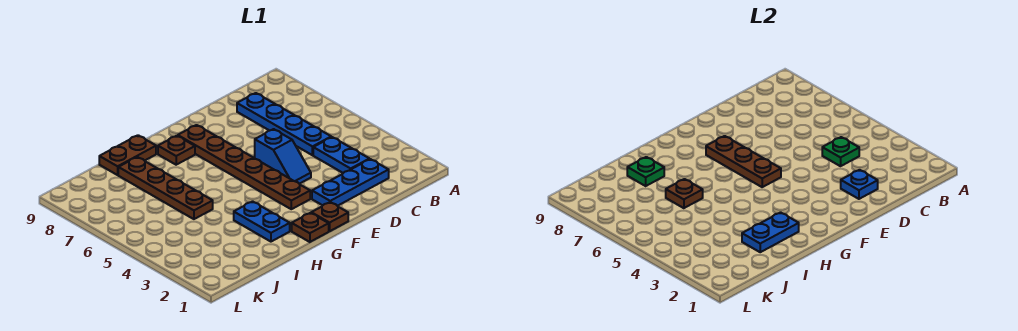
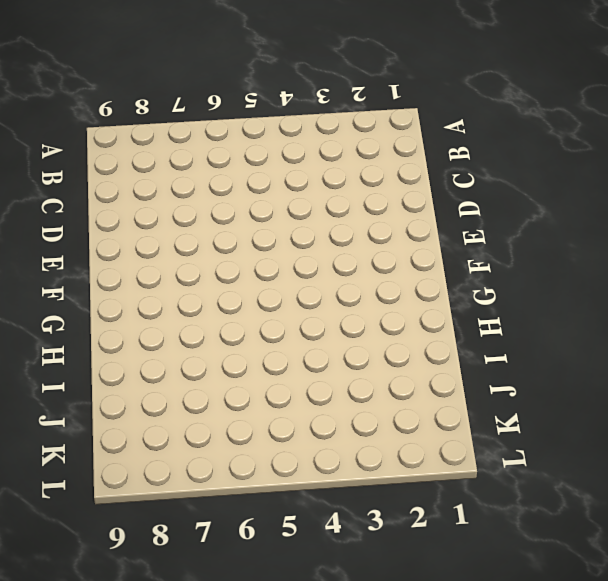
none -> blue plate C2:E2 level 1
none -> blue plate C3:C4 level 1
none -> blue plate C5:C8 level 1

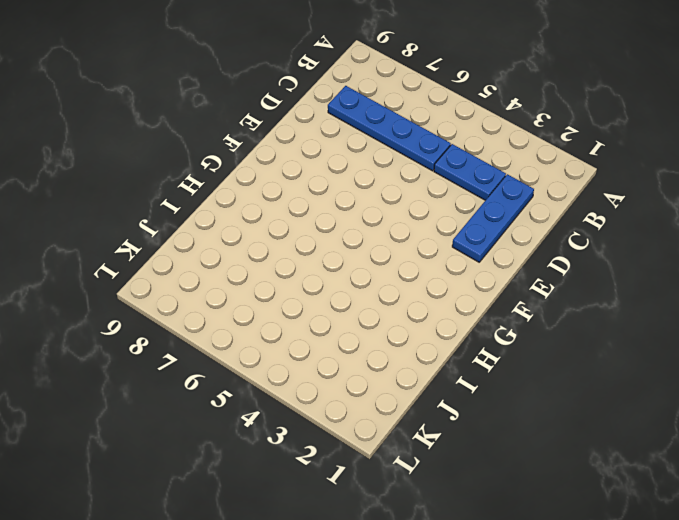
none -> blue slope E4:E5 level 1 top 5
none -> brown plate F1 level 1
none -> brown plate F3:F8 level 1

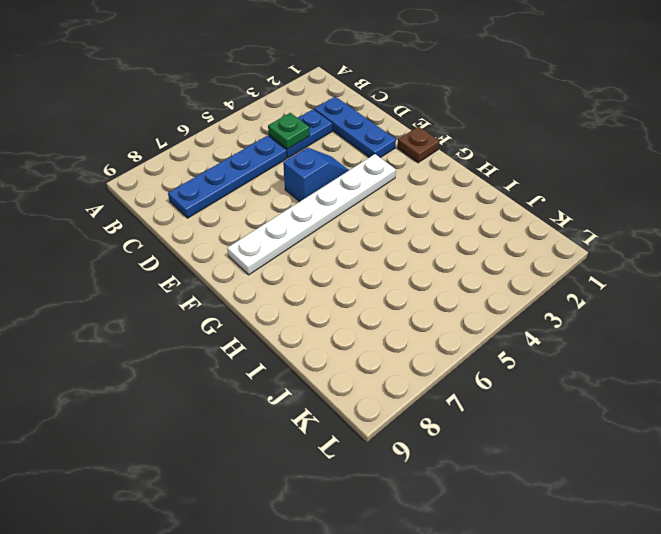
white plate F3:F8 level 1 -> brown plate F3:F8 level 1
none -> brown plate G1 level 1
none -> brown plate G8 level 1
none -> blue plate H2:H3 level 1

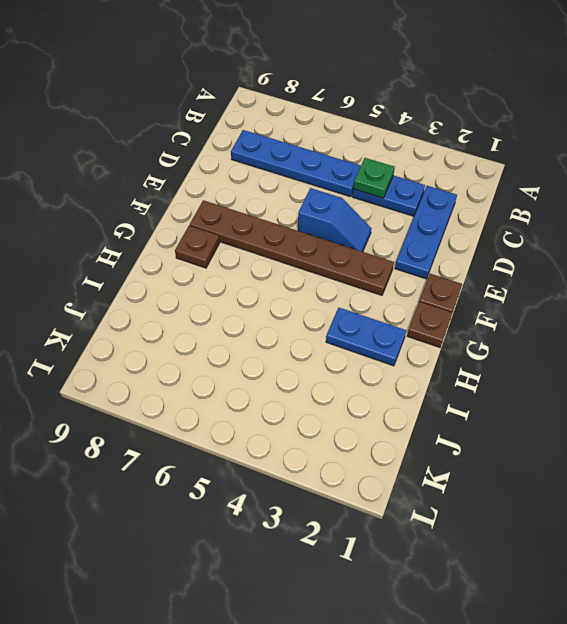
none -> brown plate H9:I9 level 1
none -> brown plate I5:I8 level 1
none -> blue plate D2 level 2

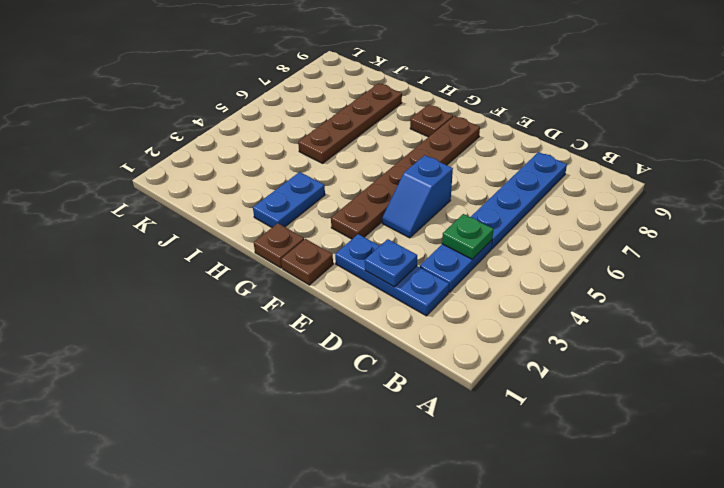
none -> brown plate H9:I9 level 1
none -> brown plate F5:F7 level 2
none -> blue plate H2:I2 level 2

